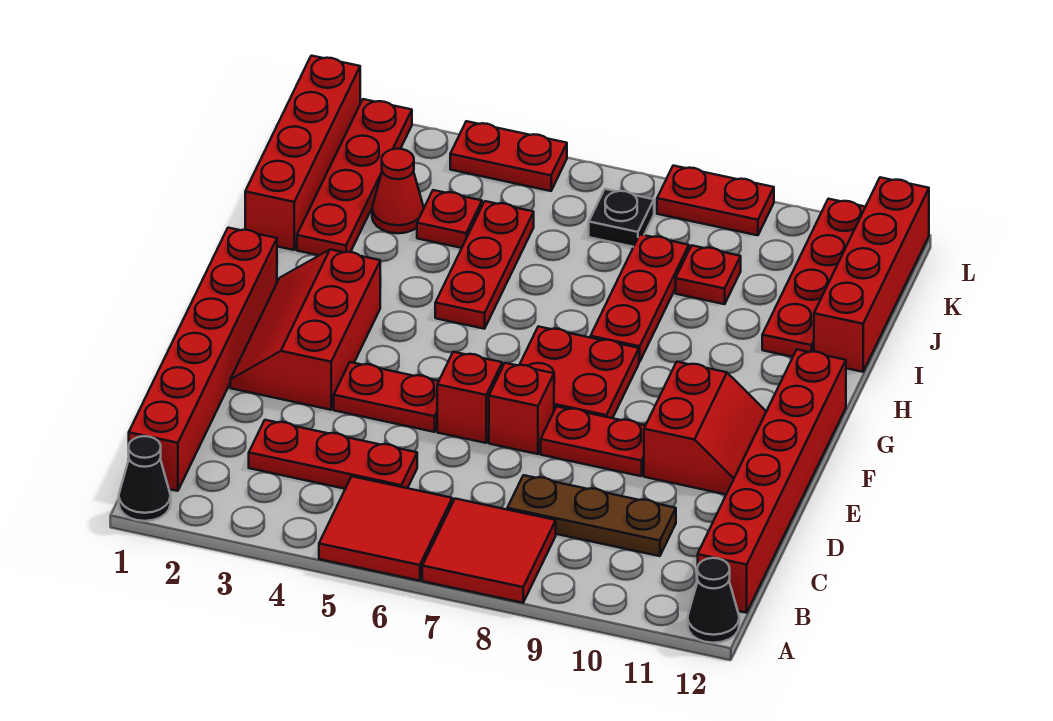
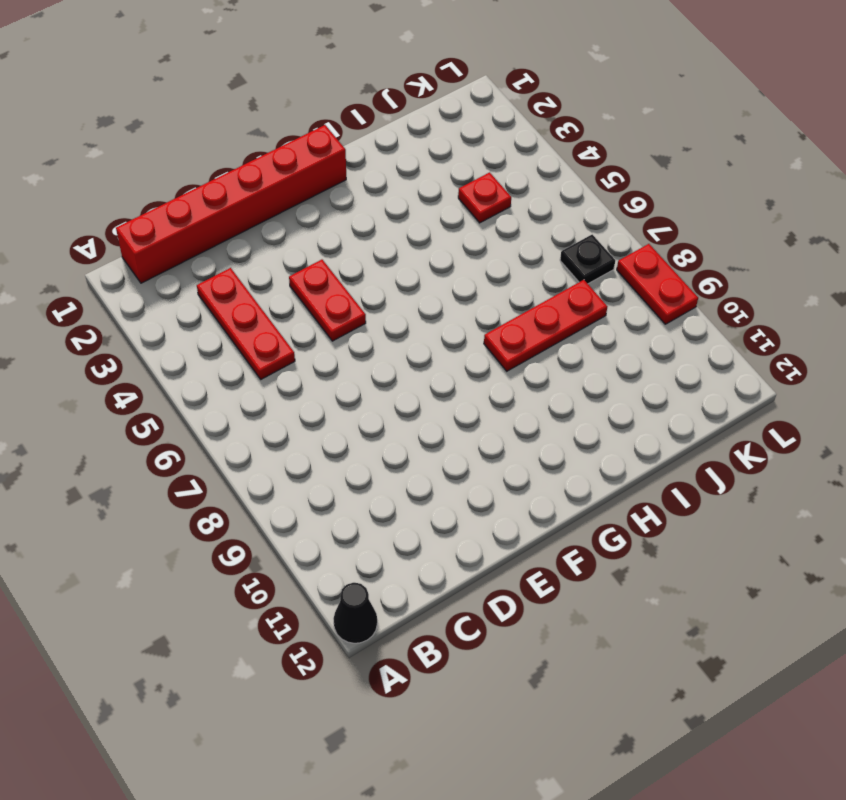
none -> black cone A1 level 1
none -> red tile A5:B6 level 1
none -> red tile A7:B8 level 1

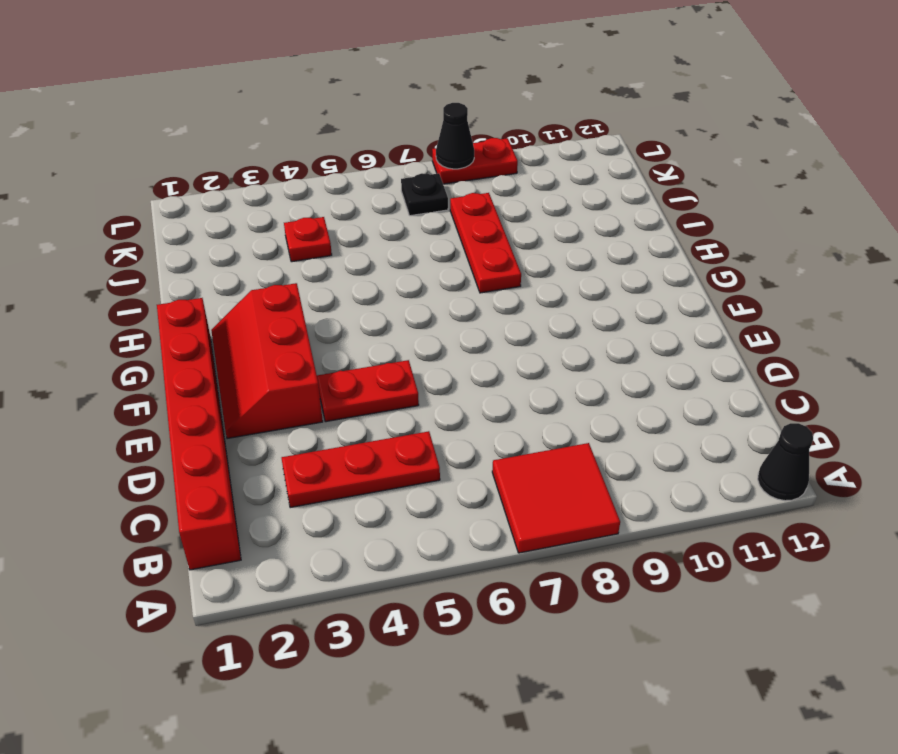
black cone L8 level 2 -> black cone A1 level 1
none -> red tile A5:B6 level 1
none -> red brick B12:G12 level 1
none -> brown plate C8:C10 level 1

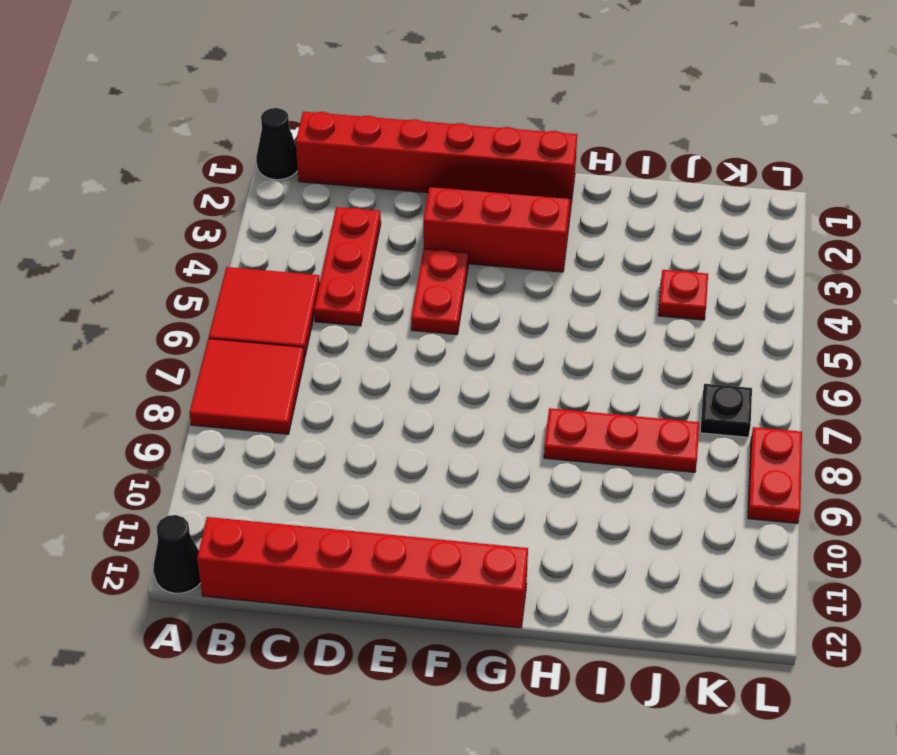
none -> brown plate C8:C10 level 1
none -> red brick E6 level 1
none -> red brick E7 level 1

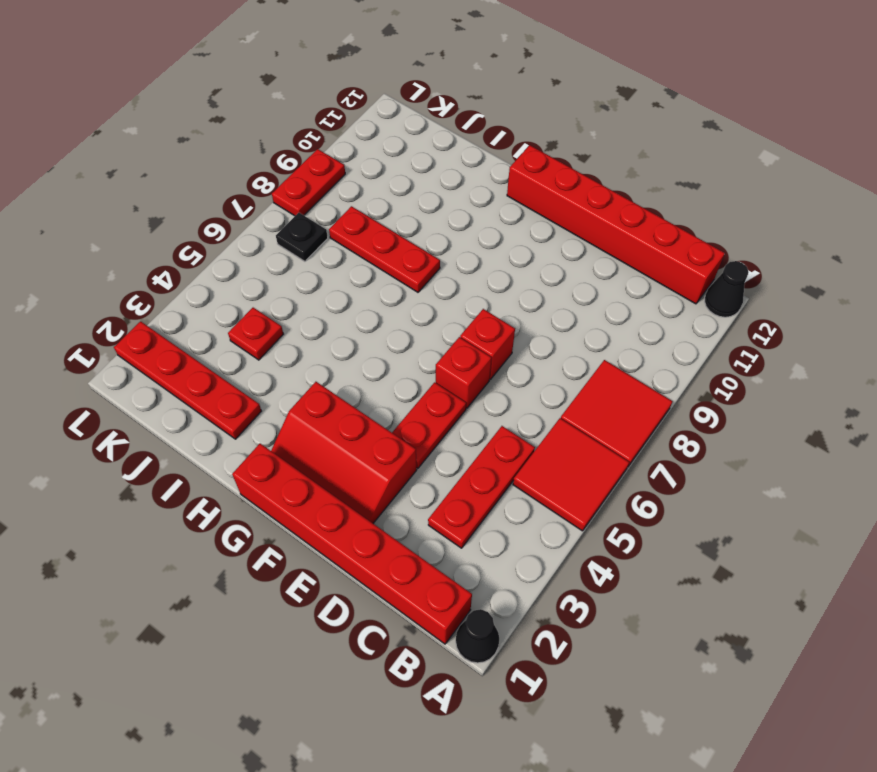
none -> brown plate C8:C10 level 1
none -> red plate E8:E9 level 1
none -> red slope E10:F11 level 1 top 10

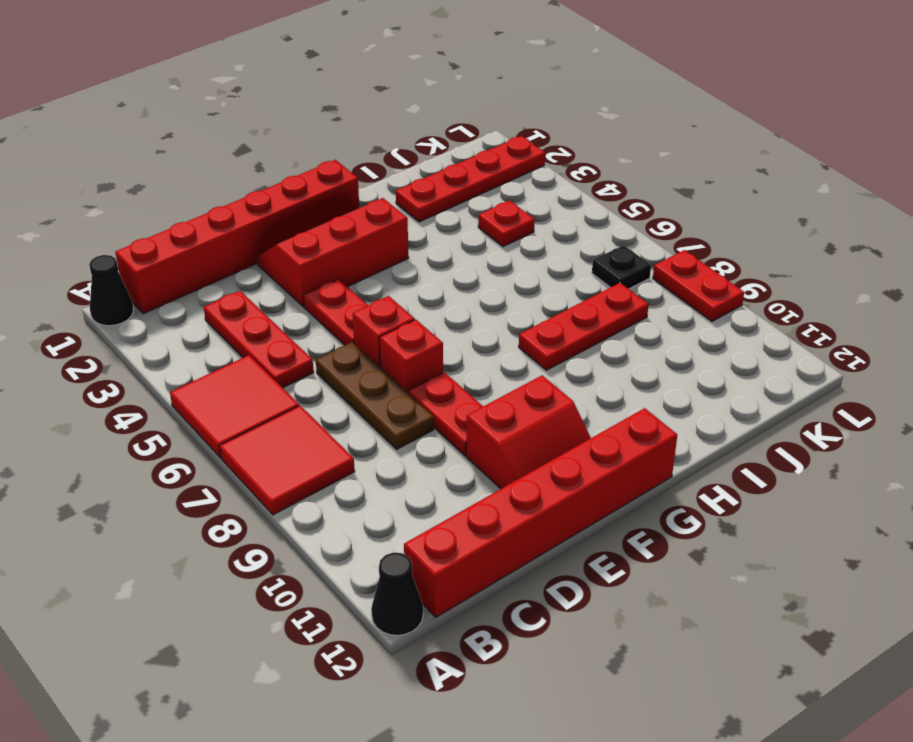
brown plate D6:D8 level 1 -> brown plate C8:C10 level 1
none -> red plate F7:G8 level 1
none -> red plate H5:J5 level 1
none -> red brick I1:L1 level 1

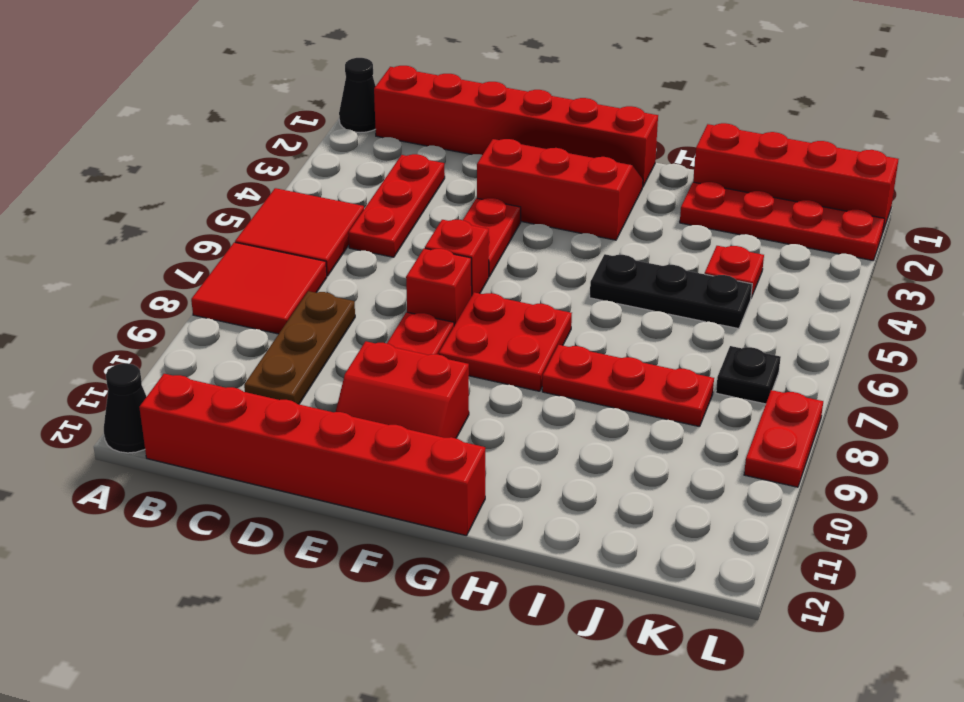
black plate H5:J5 level 1 -> red plate H5:J5 level 1
none -> red plate I11:L11 level 1
none -> red brick I12:L12 level 1
none -> red cone J3 level 1

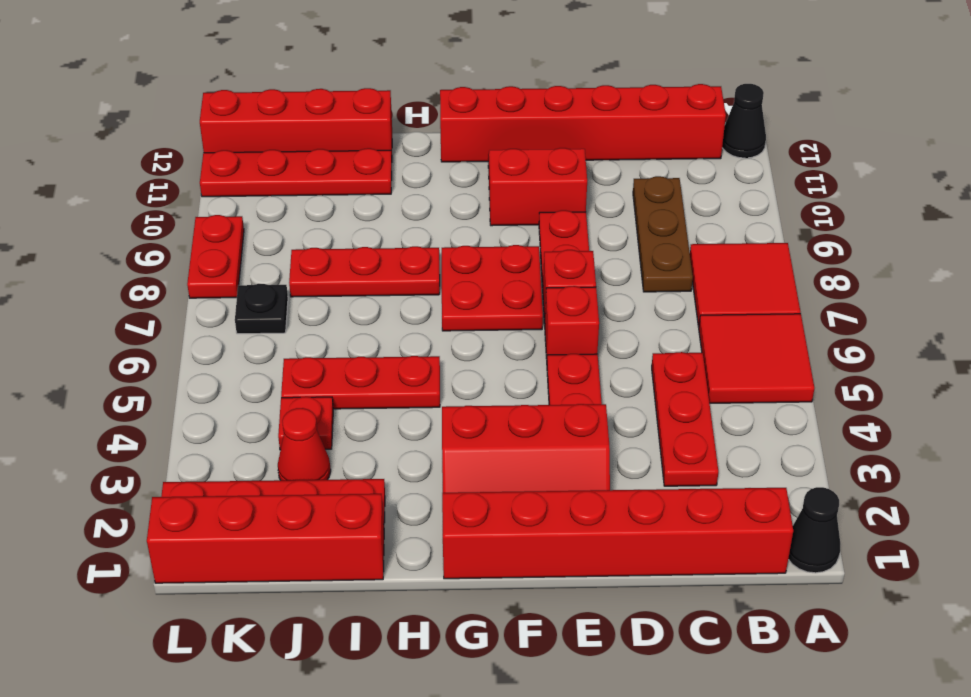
none -> red plate J9 level 1
none -> red plate L4:L5 level 1

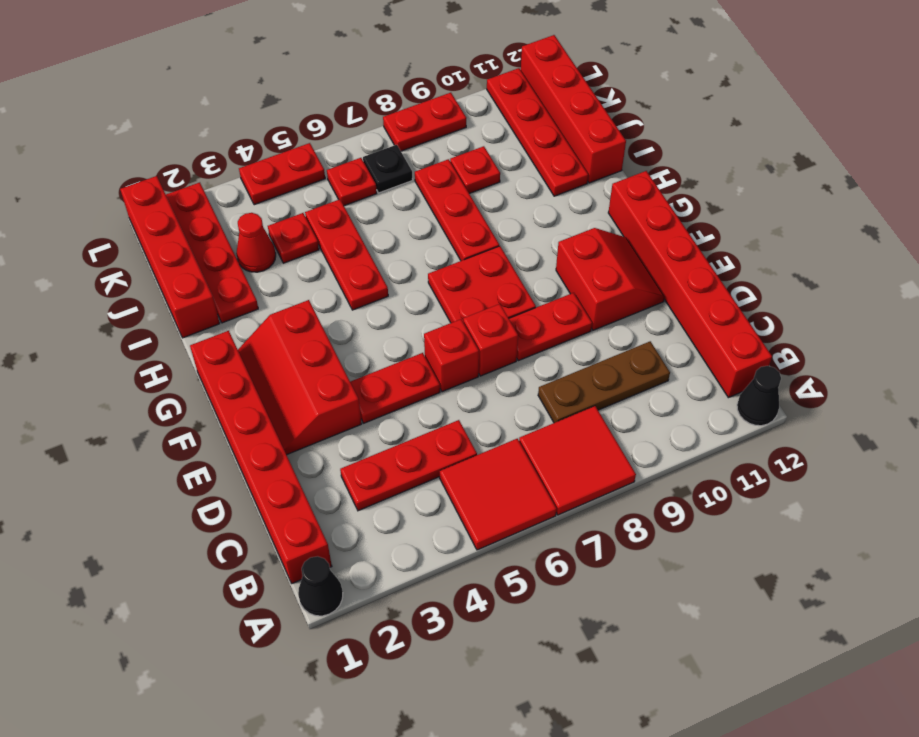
red plate K6 level 1 -> none

